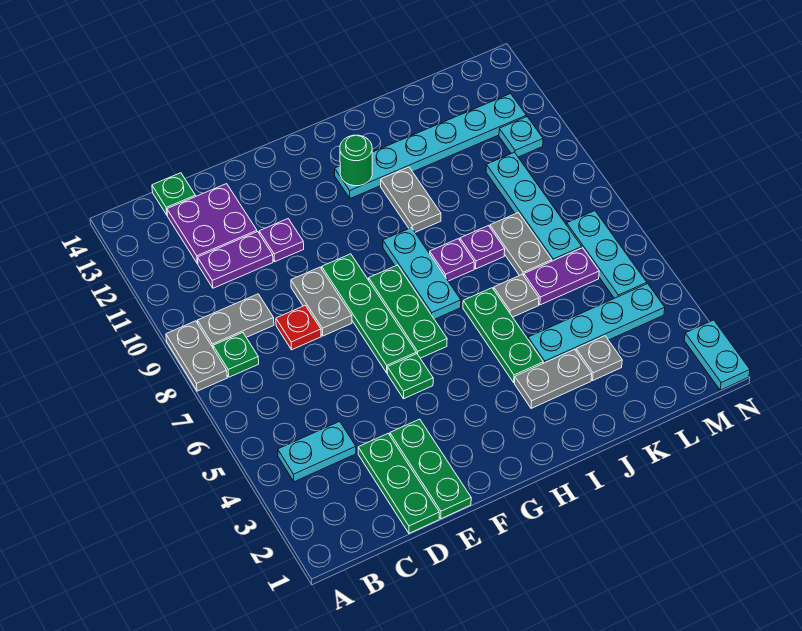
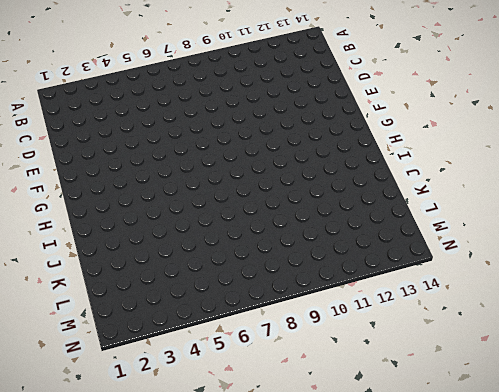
none -> grey plate A8:A9 level 1
none -> cyan plate B4:C4 level 1
none -> green plate B8 level 1
none -> grey plate B9:C9 level 1

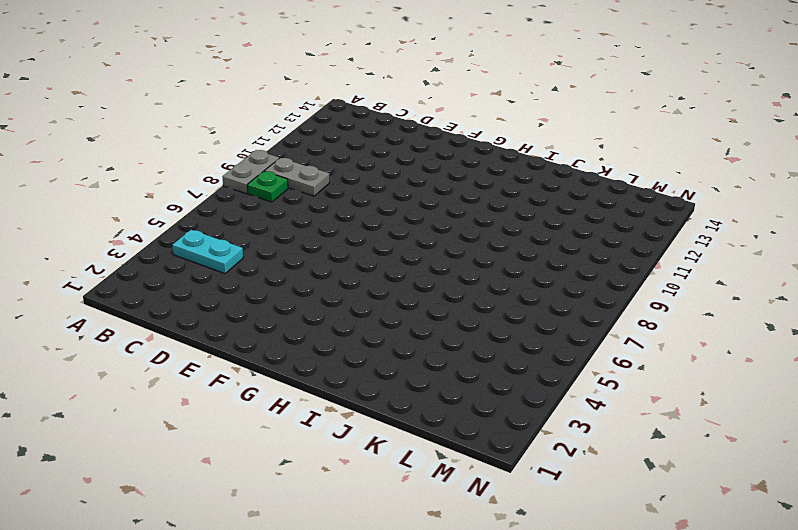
none -> purple plate C11:D11 level 1
none -> purple plate C12:D13 level 1
none -> green plate C14 level 1
none -> green plate D1:D3 level 1

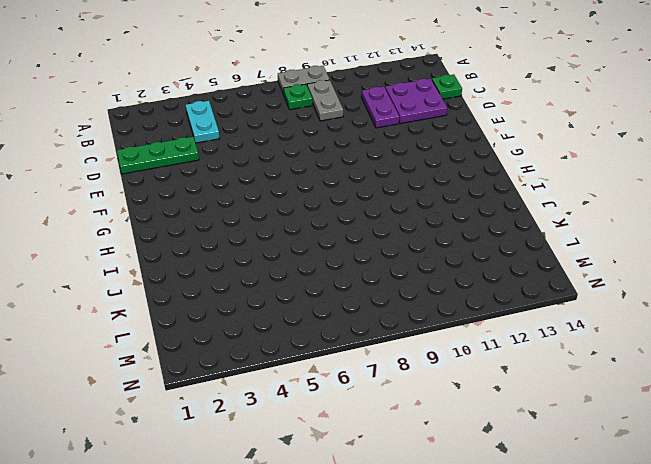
none -> red plate D8 level 1
none -> green plate E1:E3 level 1
none -> grey plate E8:E9 level 1
none -> purple plate E11 level 1

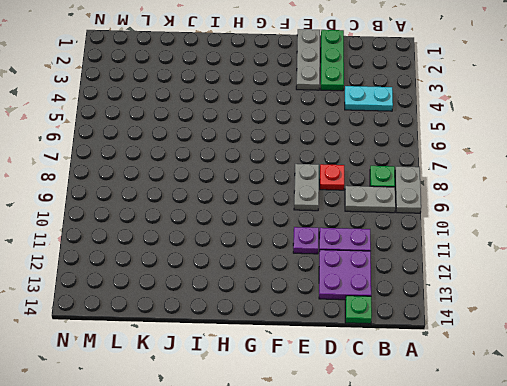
grey plate E1:E3 level 1 -> green plate E1:E3 level 1
none -> green plate F5 level 1
none -> green plate F6:F9 level 1
none -> green plate G6:G8 level 1
none -> cyan plate H7:H9 level 1

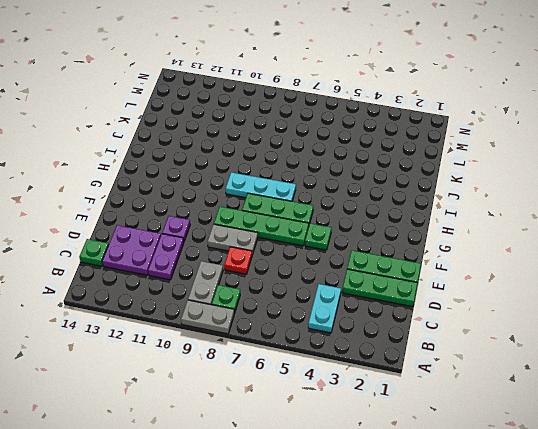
none -> cyan plate H12:M12 level 1
none -> grey plate I3:J3 level 1
none -> green plate I4:I6 level 1
none -> purple plate I8 level 1

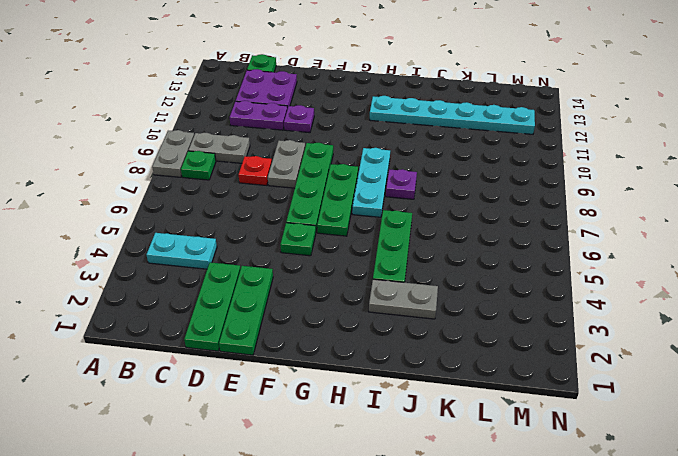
none -> grey plate I10:I11 level 1
none -> cyan plate J4:M4 level 1
none -> grey plate J6 level 1
none -> purple plate J8 level 1

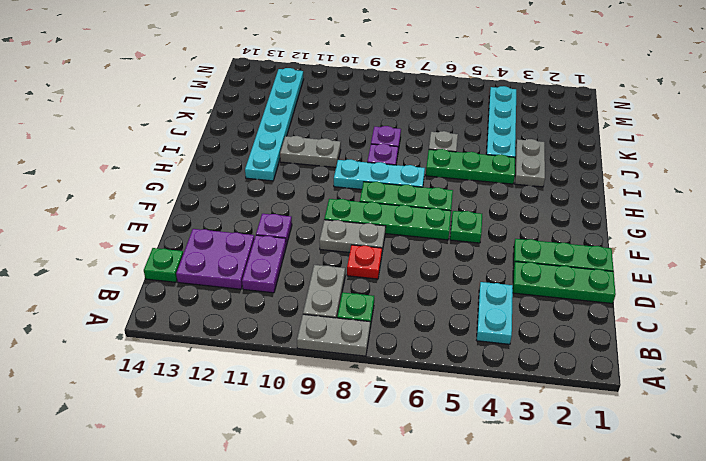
none -> grey plate K3 level 1
none -> purple plate K6:L6 level 1
none -> grey plate K7:K8 level 1
none -> cyan plate L7:L10 level 1

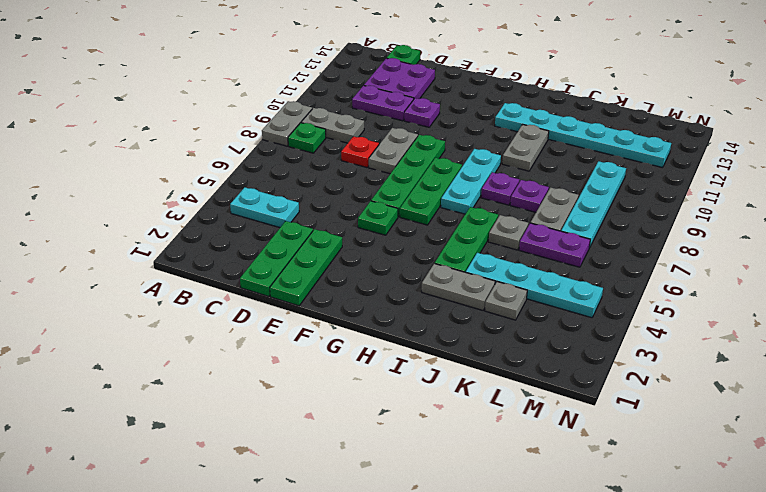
none -> cyan plate M5:M7 level 1
none -> cyan plate M11 level 1
none -> cyan plate N1:N2 level 1
none -> green round brick H12 level 2

